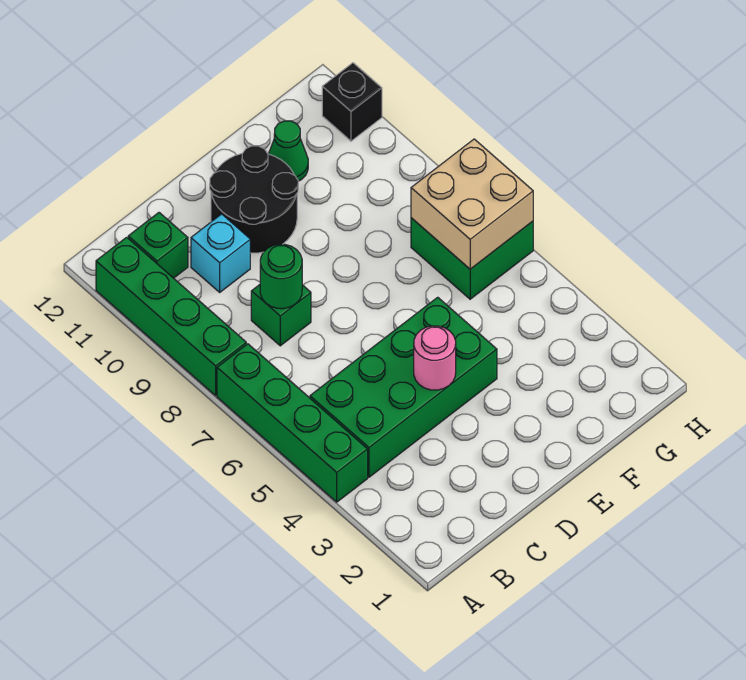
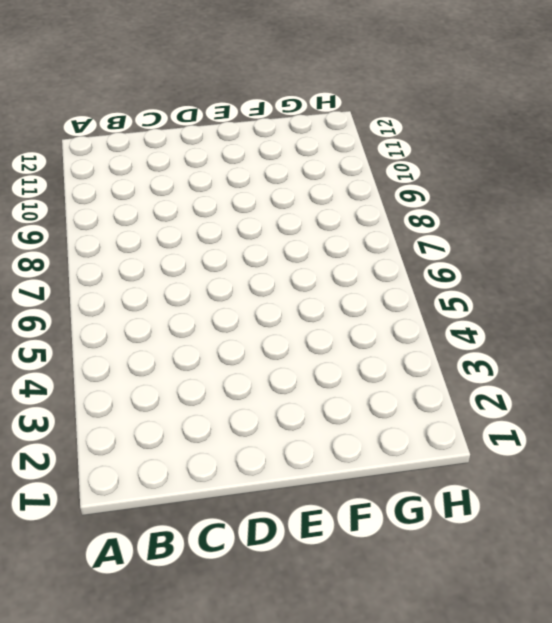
none -> green brick A4:A7 level 1
none -> green brick A8:A11 level 1
none -> green brick B4:E5 level 1

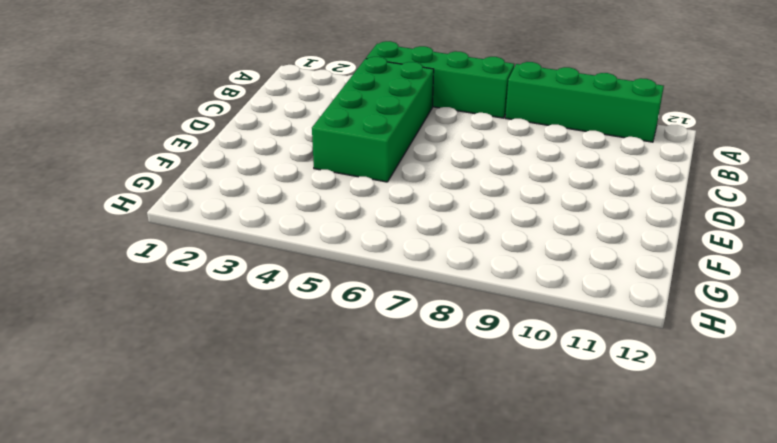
none -> green brick B11 level 1
none -> green brick C8 level 1
none -> cyan brick C10 level 1

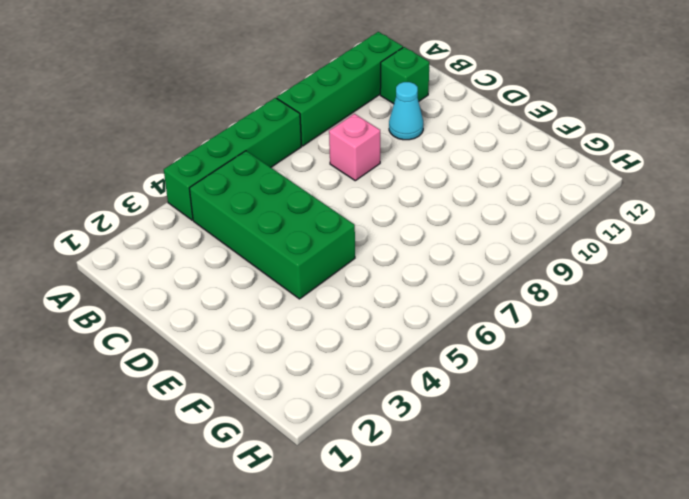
pink brick C8 level 1 -> green brick C8 level 1
cyan cone C10 level 1 -> cyan brick C10 level 1
none -> black round brick D10:E11 level 1
none -> green cone F11 level 1
none -> green brick G6:H7 level 1

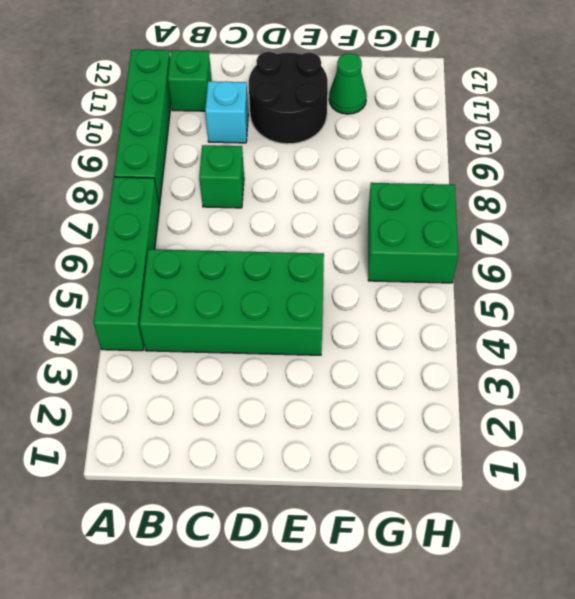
none -> black brick H11 level 1
none -> green round brick C8 level 2
none -> pink round brick D4 level 2

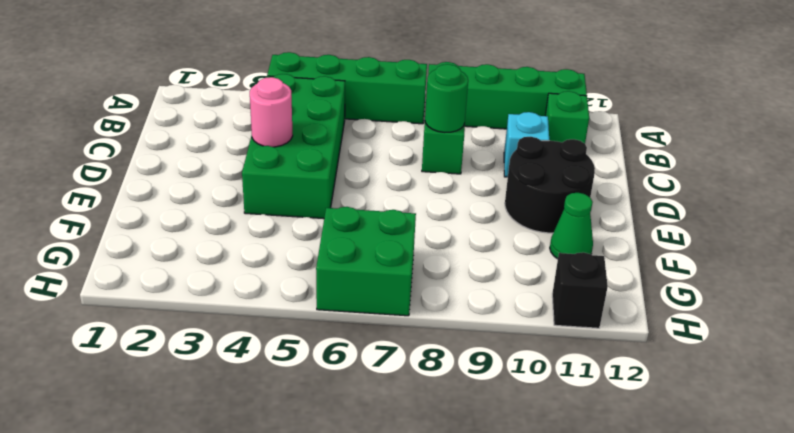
none -> tan brick G6:H7 level 2

